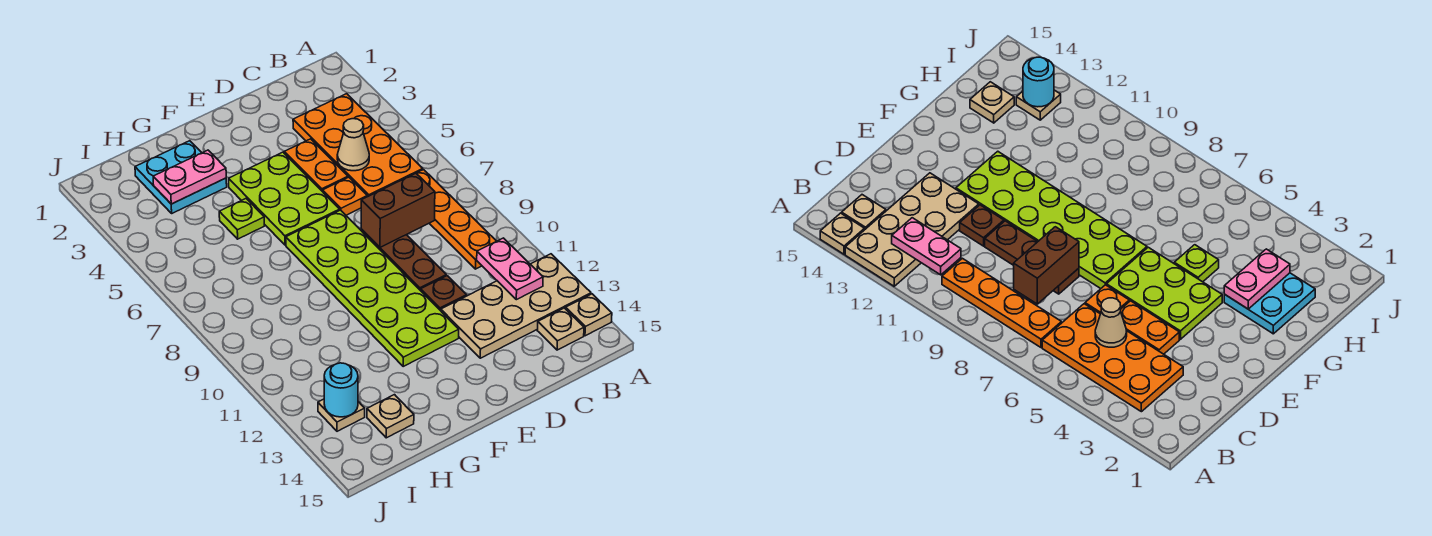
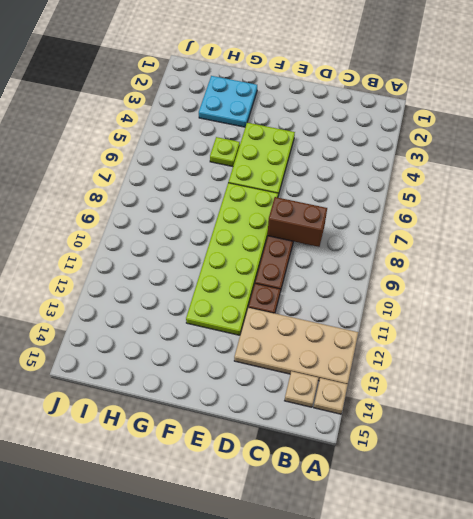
none -> orange plate B3:C6 level 1
none -> orange plate B7:B10 level 1
none -> orange plate D4:D5 level 1

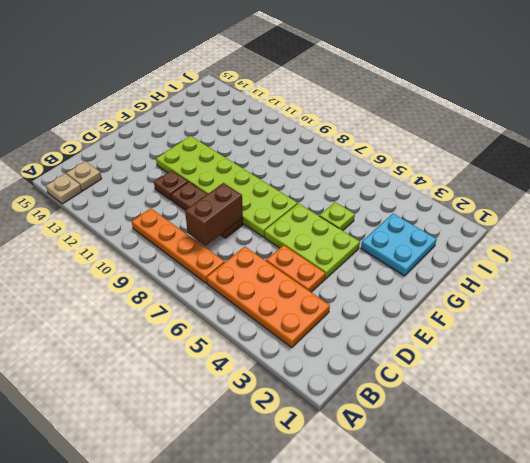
none -> tan plate A12:D13 level 1
none -> orange plate D6 level 1
none -> tan plate H14 level 1

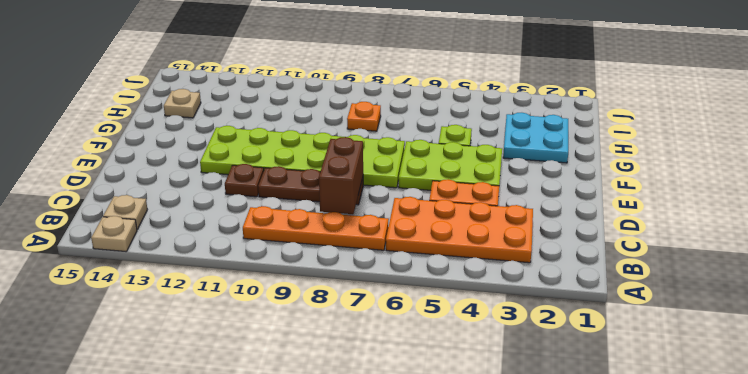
orange plate H8 level 1 -> orange plate D6 level 1
none -> tan plate A12:D13 level 1
none -> tan plate I13 level 1
none -> pink plate B11:B12 level 2

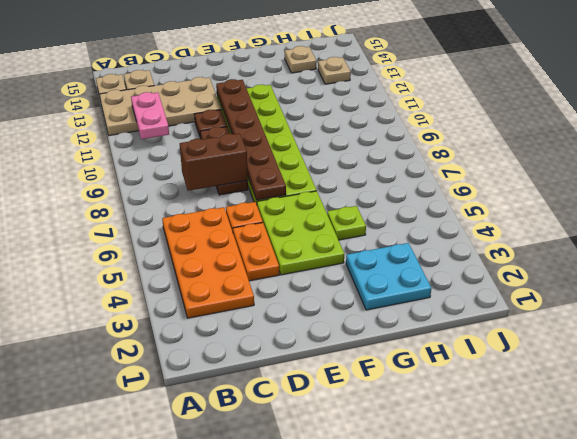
brown plate E7:E12 level 2 -> none
none -> orange plate B7:B10 level 1
none -> tan cone C5 level 2
none -> pink plate G3:H3 level 2

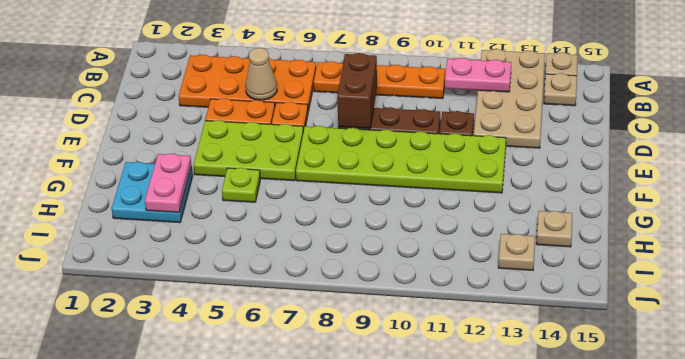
none -> cyan round brick I13 level 2

